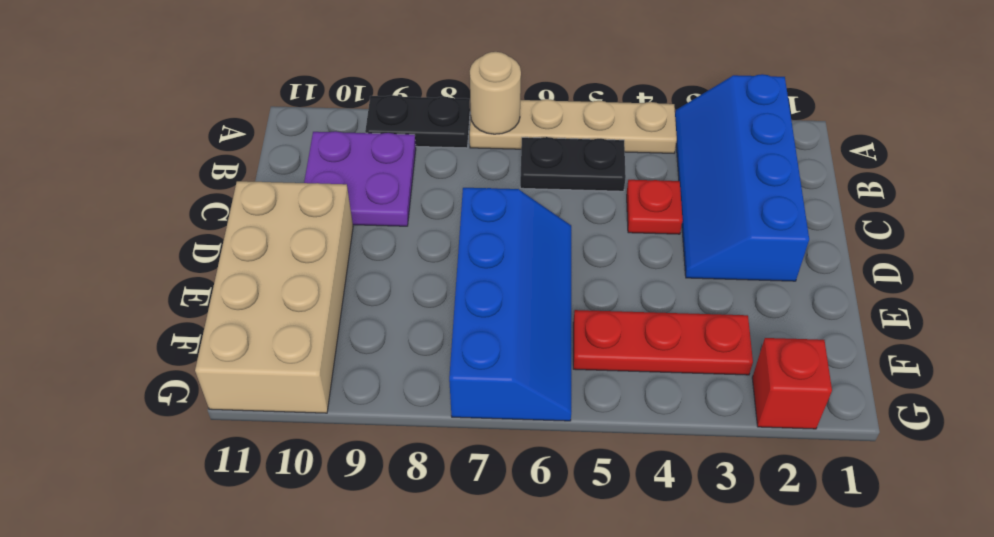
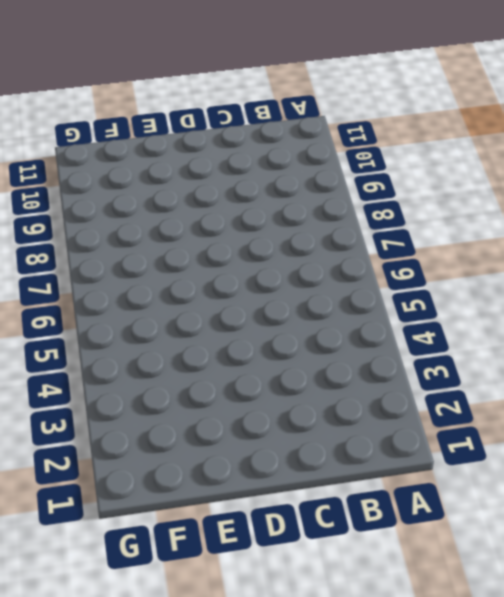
none -> blue slope A2:D3 level 1 top 2
none -> tan plate A4:A7 level 1

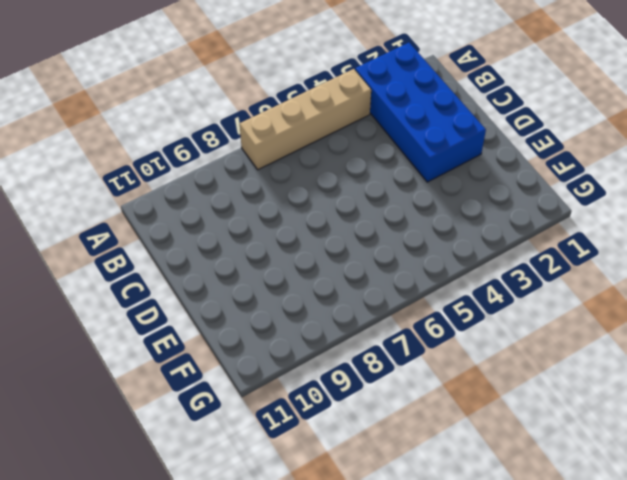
blue brick A2:D3 level 1 -> blue slope A2:D3 level 1 top 2
tan brick A4:A7 level 1 -> tan plate A4:A7 level 1
none -> black plate A8:A9 level 1
none -> black plate B5:B6 level 1

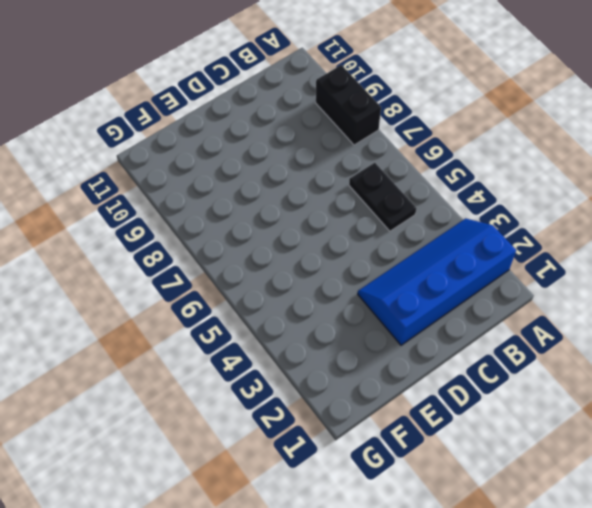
black brick A8:A9 level 1 -> black plate A8:A9 level 1
none -> tan plate A4:A7 level 1
none -> purple plate B9:C10 level 1

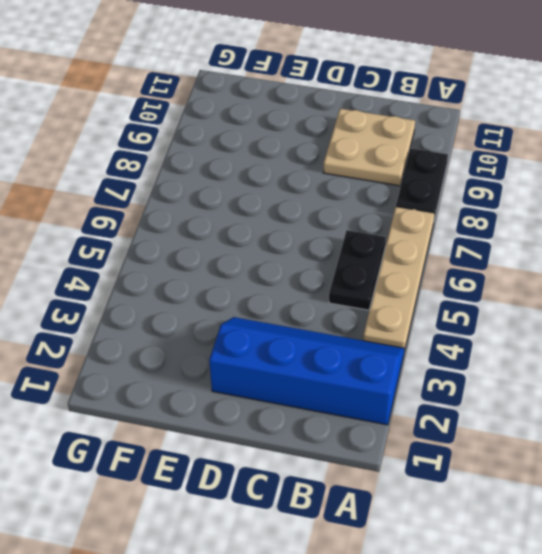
tan plate B9:C10 level 1 -> purple plate B9:C10 level 1
none -> red plate C4 level 1
none -> blue slope D6:G7 level 1 top 7

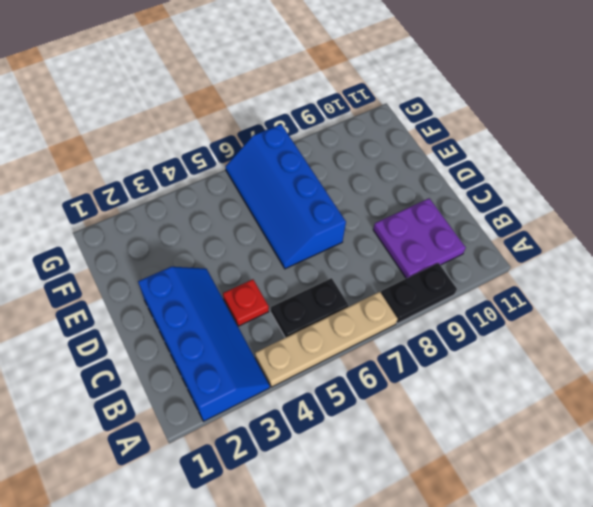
none -> tan brick D10:G11 level 1
none -> red plate F3:F5 level 1

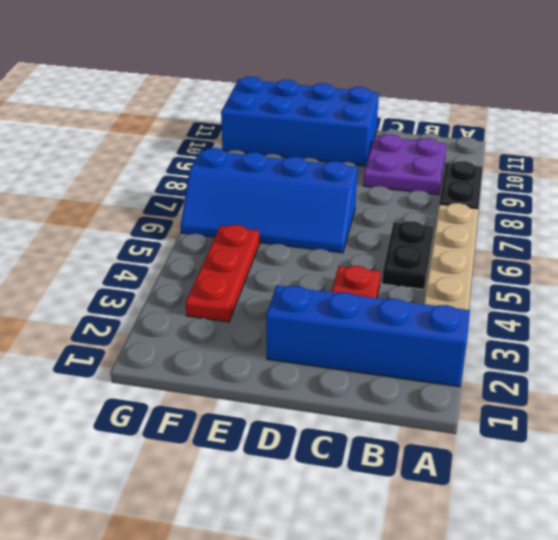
blue brick D10:G11 level 1 -> tan brick D10:G11 level 1
none -> red brick G2 level 1
none -> tan round brick A7 level 2

